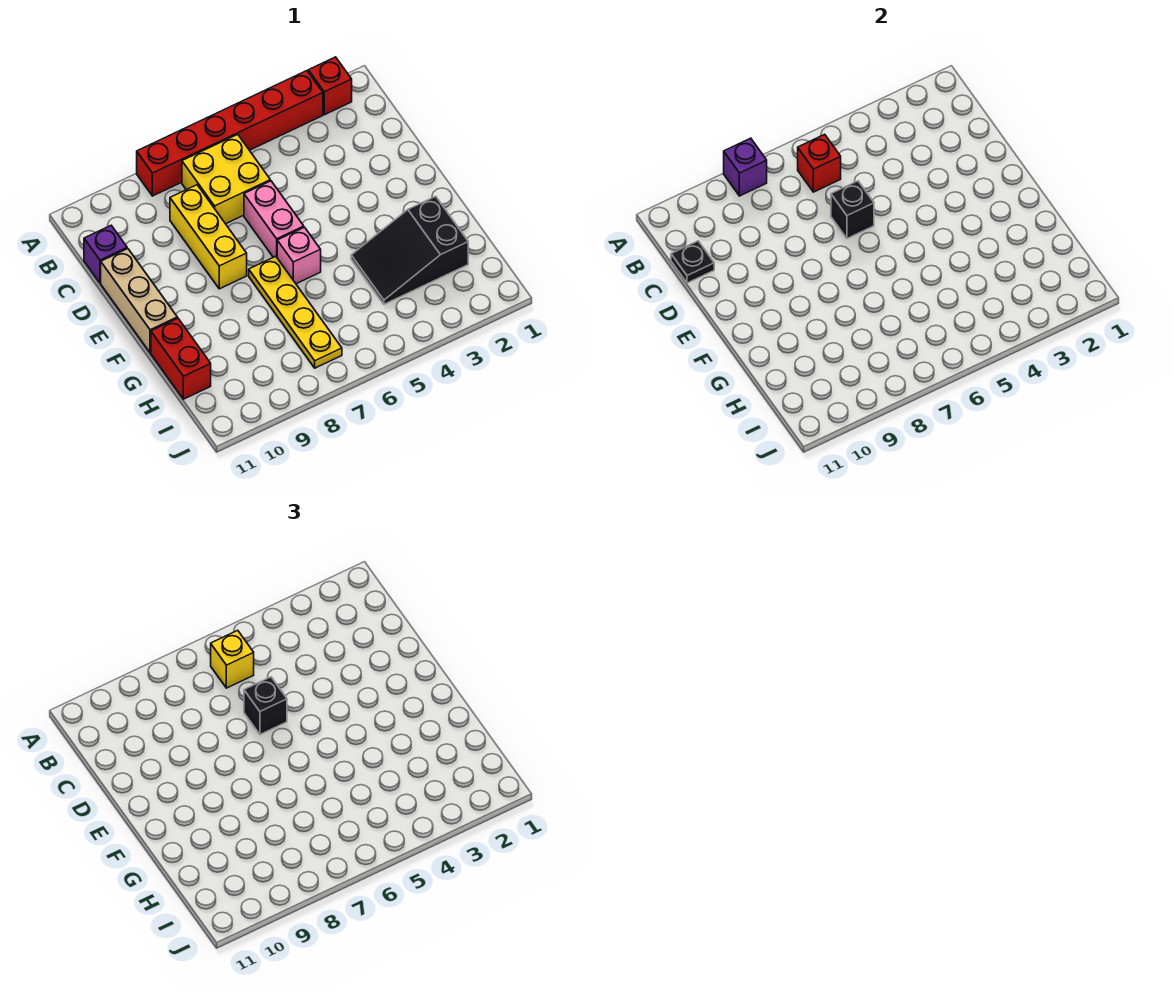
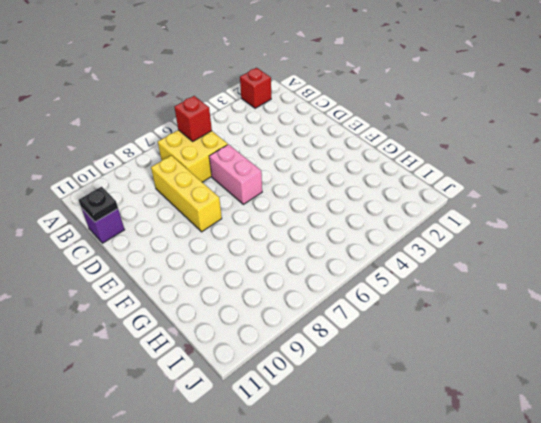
none -> red brick A3:A8 level 1
none -> tan brick D11:F11 level 1
none -> pink brick F6 level 1

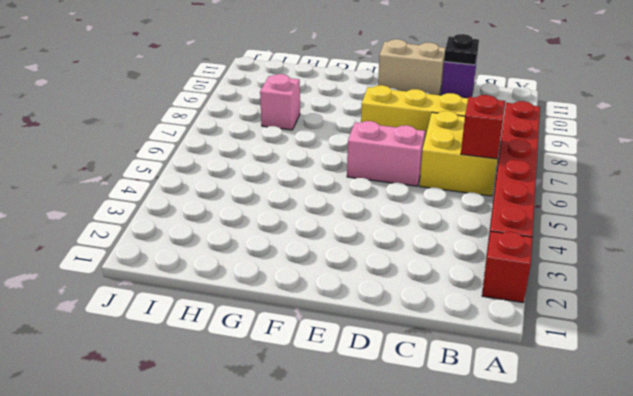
tan brick D11:E11 level 1 -> tan brick D11:F11 level 1
pink brick H8 level 1 -> pink brick F6 level 1
none -> yellow plate F7:I7 level 1
none -> black slope G2:H4 level 1 top 2
none -> red brick G11:H11 level 1

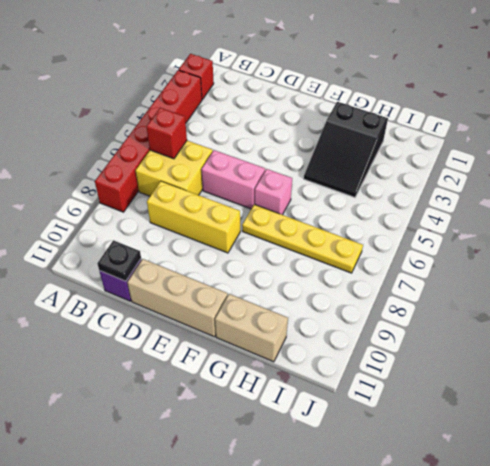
tan brick G11:H11 level 1 -> red brick G11:H11 level 1
none -> purple brick A8 level 2
none -> black brick D6 level 2
none -> yellow brick B6 level 3

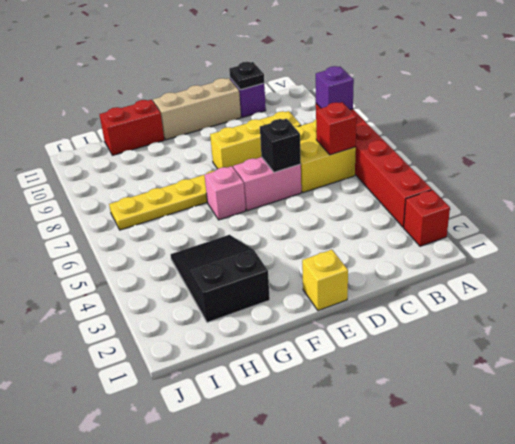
yellow brick E1 level 1 -> yellow brick B6 level 3
none -> black brick D6 level 3

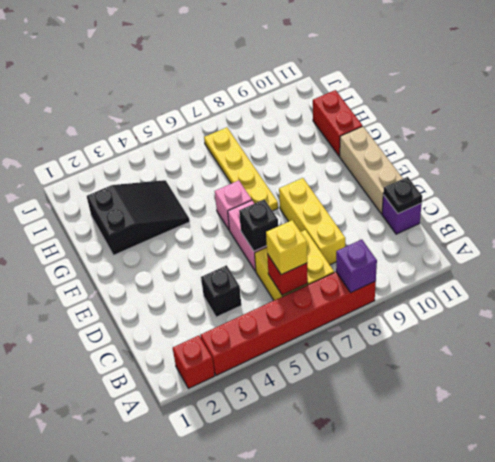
black brick C4 level 1 -> black brick D6 level 3

